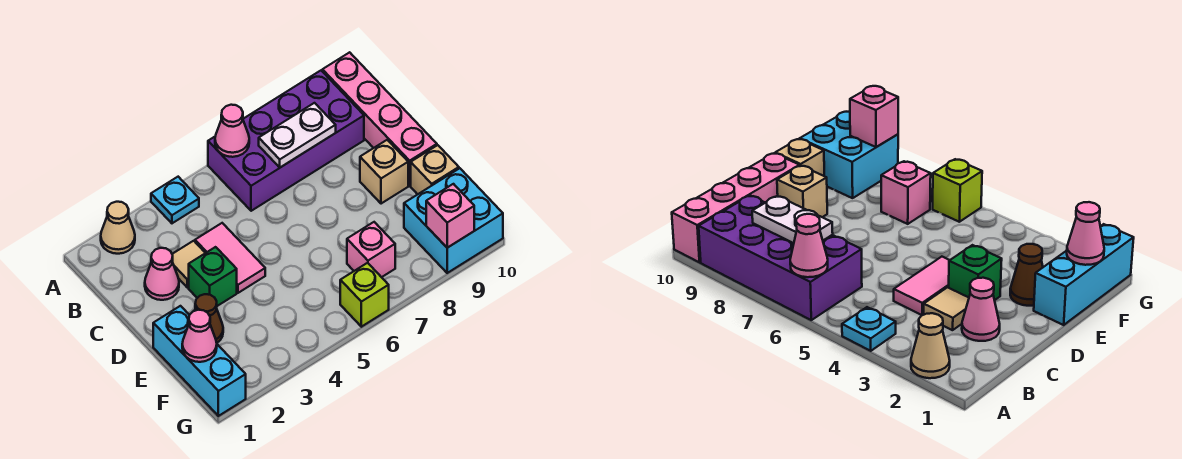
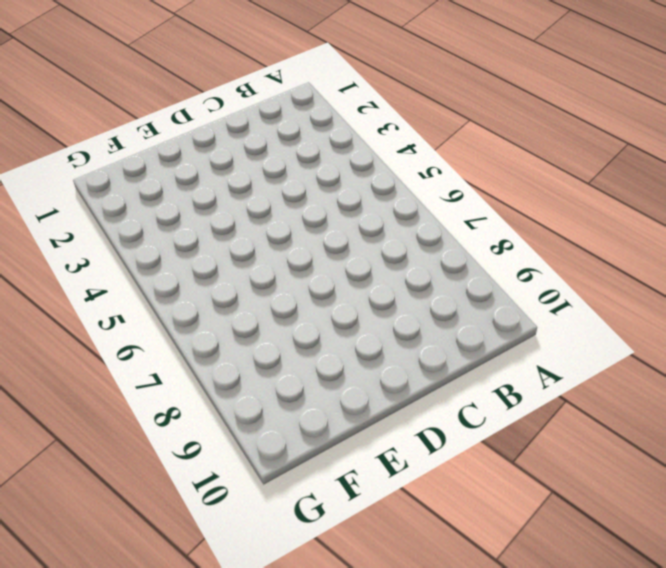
none -> tan cone A2 level 1
none -> cyan plate A4 level 1
none -> purple brick A6:B9 level 1

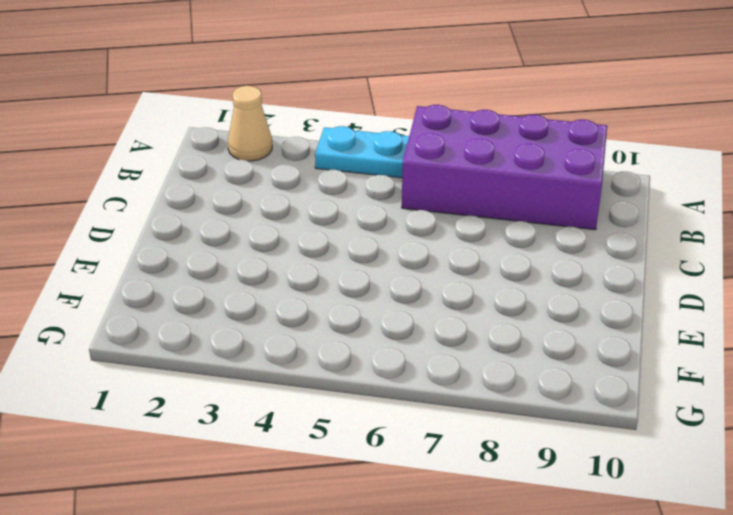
cyan plate A4:A5 level 1 -> cyan plate A4 level 1
none -> pink brick A10:D10 level 1
none -> pink cone C2 level 1
none -> tan tile C3 level 1

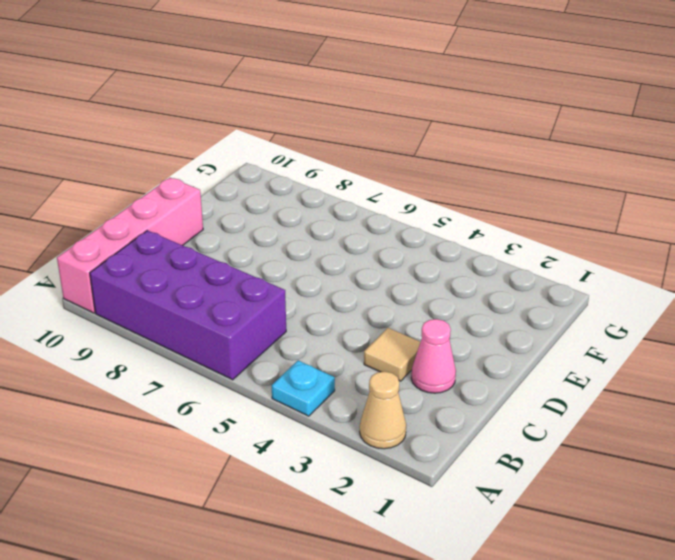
none -> pink tile C4:D4 level 1
none -> green brick D3 level 1
none -> tan brick D9 level 1

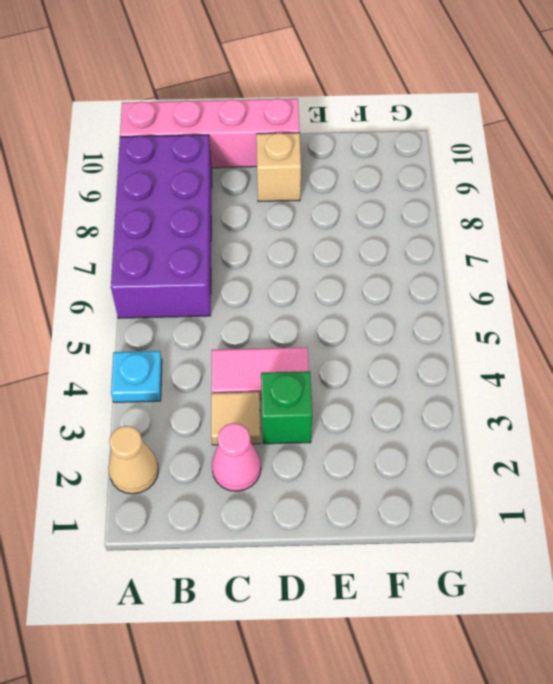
none -> cyan brick E1:G1 level 1
none -> brown cone E2 level 1
none -> tan brick E10 level 1

